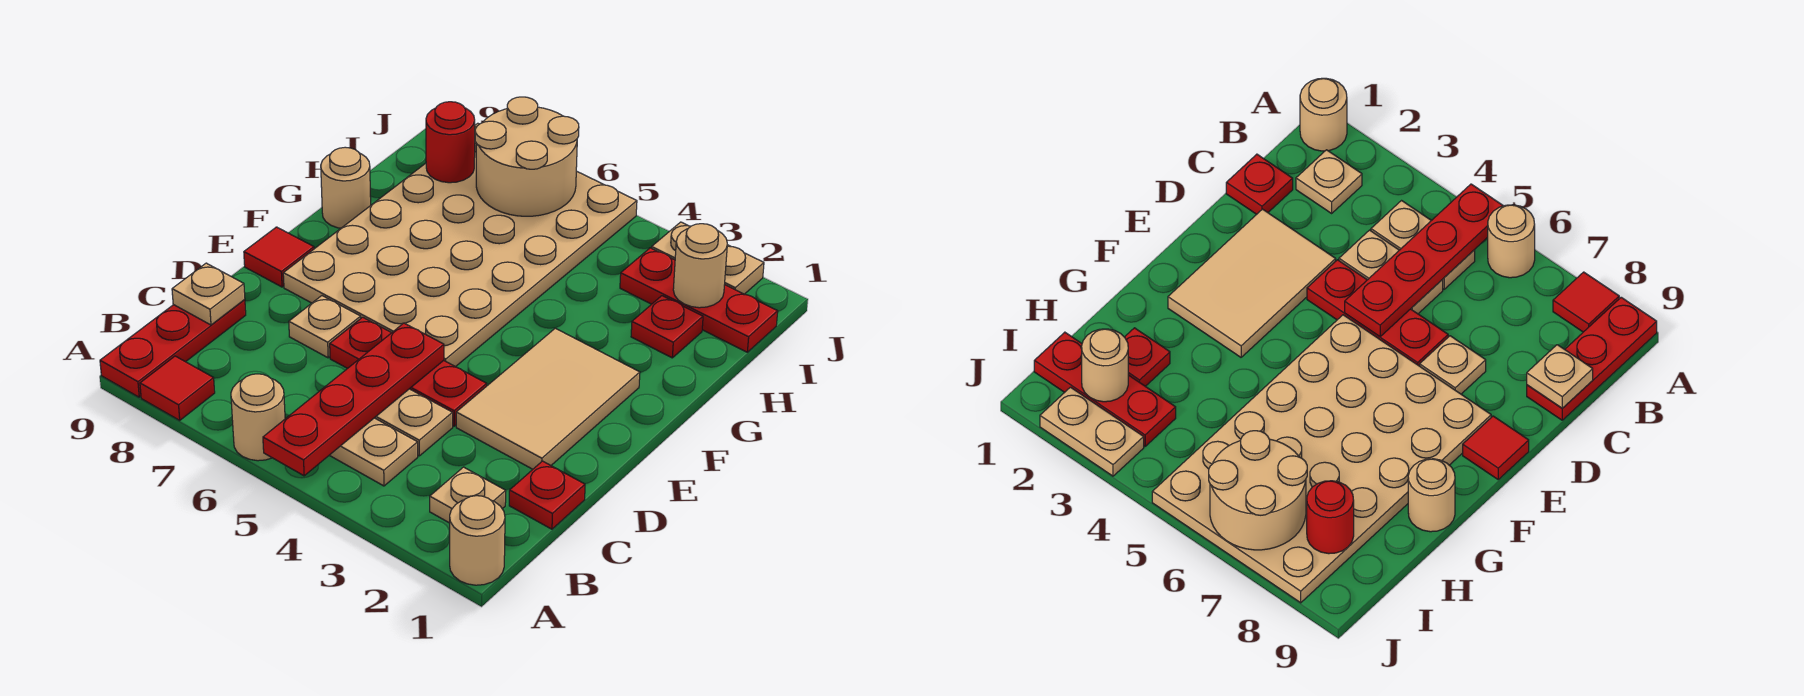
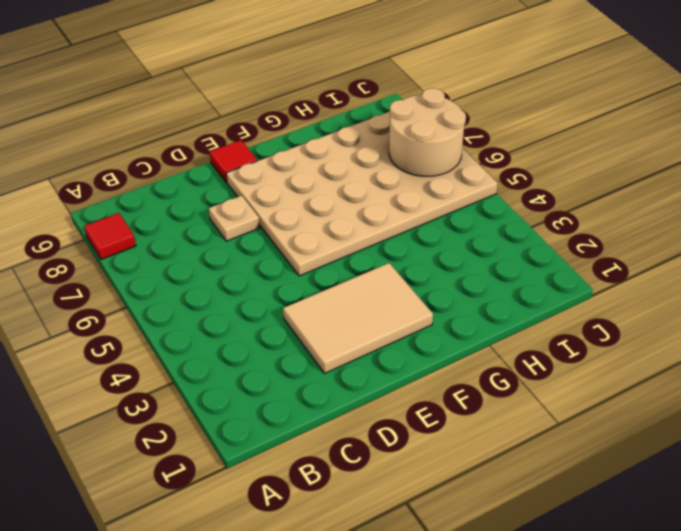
none -> tan round brick A1 level 1
none -> tan round brick A6 level 1
none -> red plate A9:C9 level 1

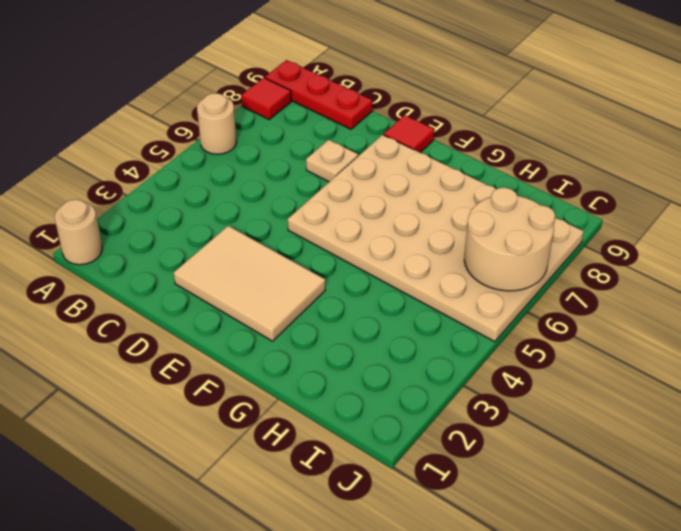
none -> tan plate B2 level 1
none -> tan plate B4:B5 level 1
none -> red plate C1 level 1

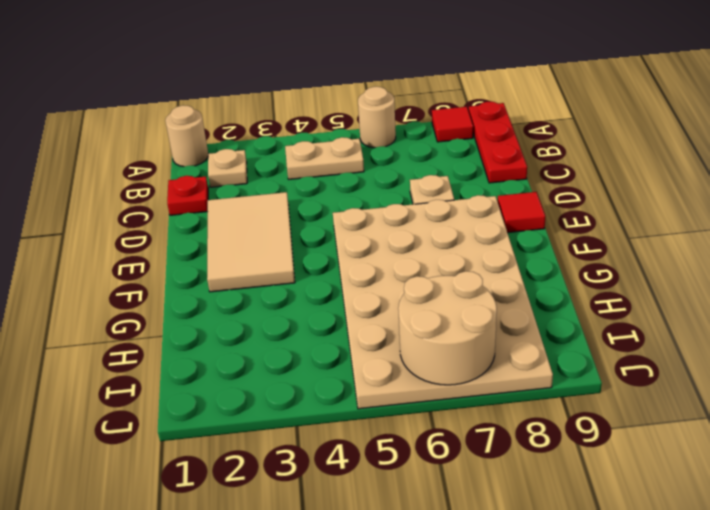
none -> tan plate C4:C5 level 1
none -> red plate D4:D6 level 1
none -> tan round brick G9 level 1

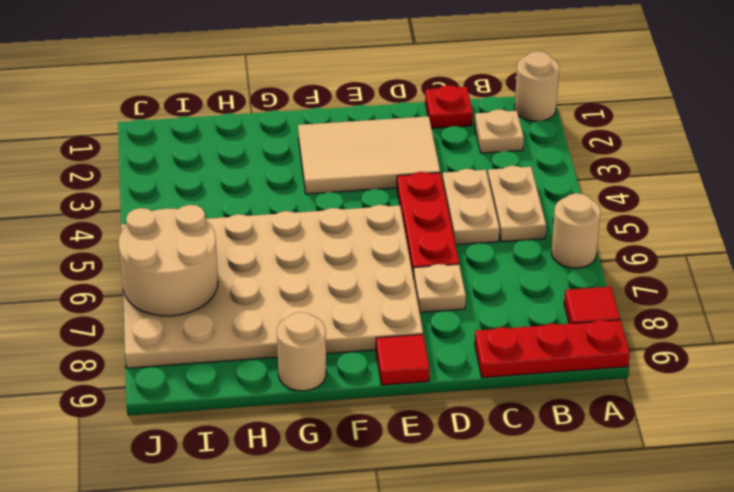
none -> red plate H2 level 1
none -> red plate I1:I3 level 1
none -> tan plate J2:J3 level 1

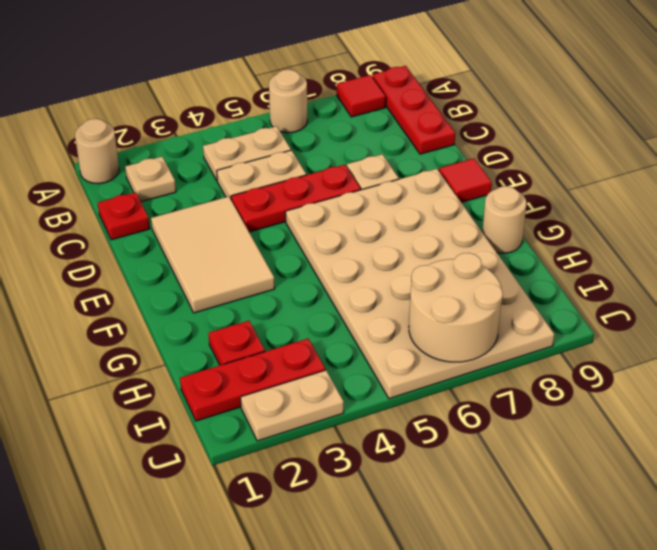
none -> red plate A5:D5 level 2
none -> tan plate C9 level 2
none -> tan round brick I2 level 2

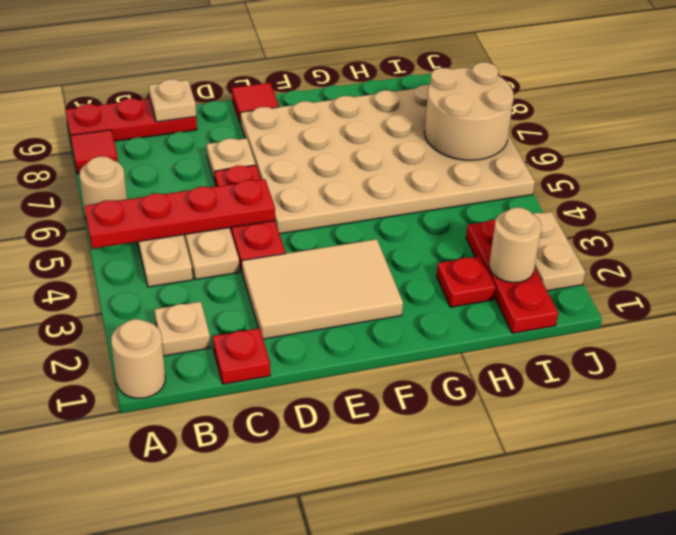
none -> tan round brick G9 level 1
none -> red round brick I8 level 2

